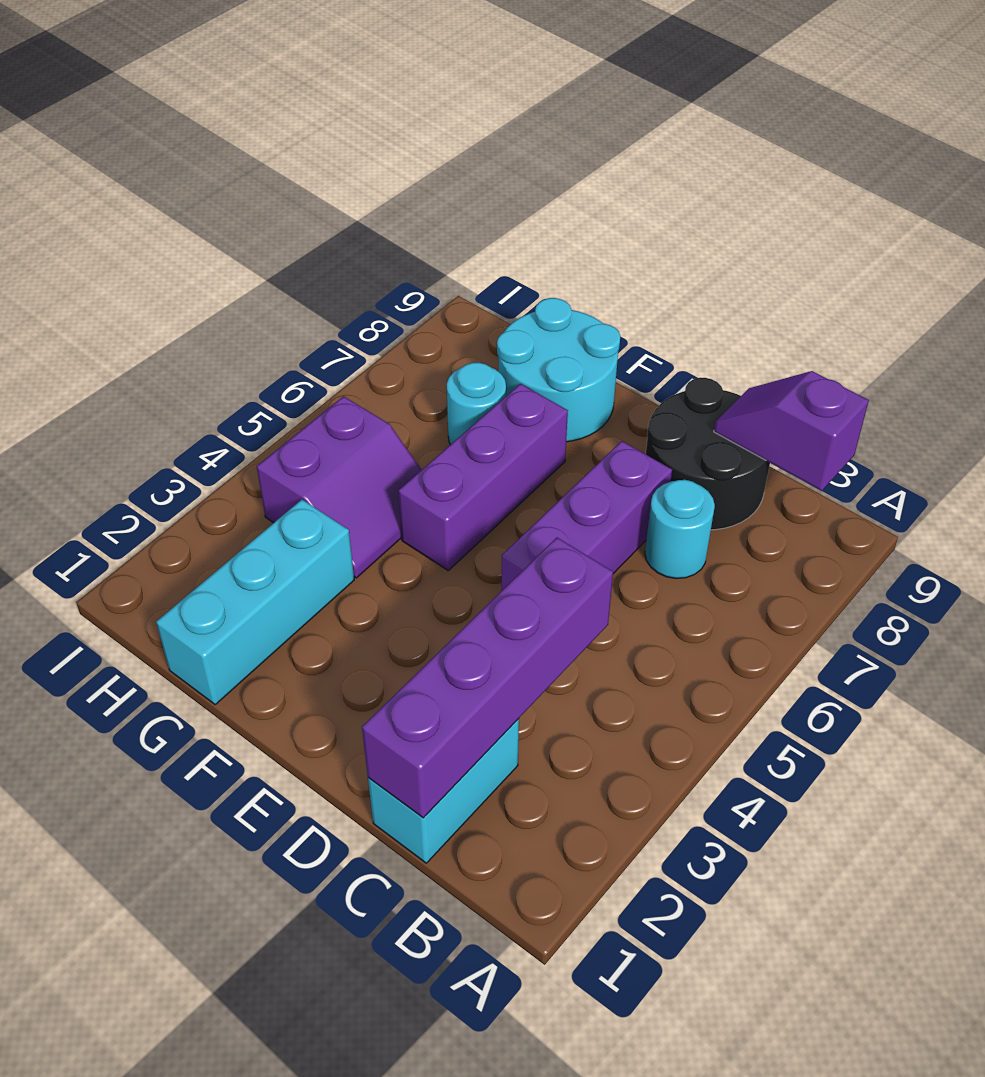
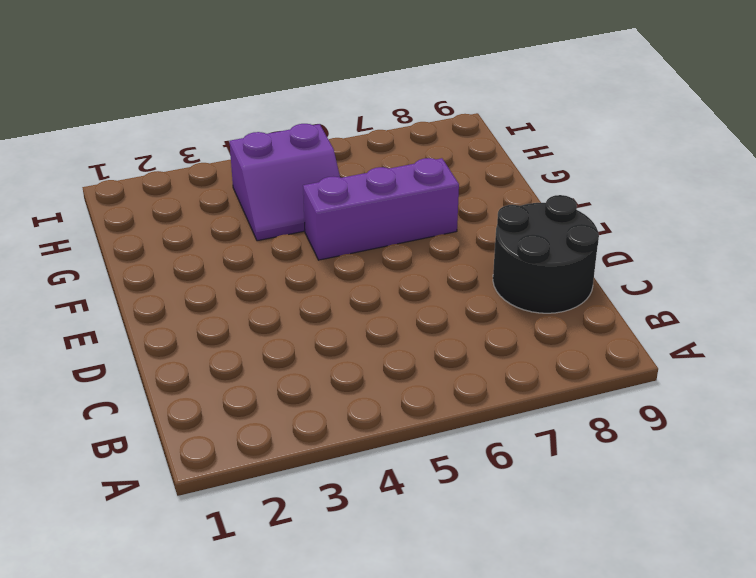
none -> cyan brick C1:C2 level 1
none -> cyan round brick C7 level 1

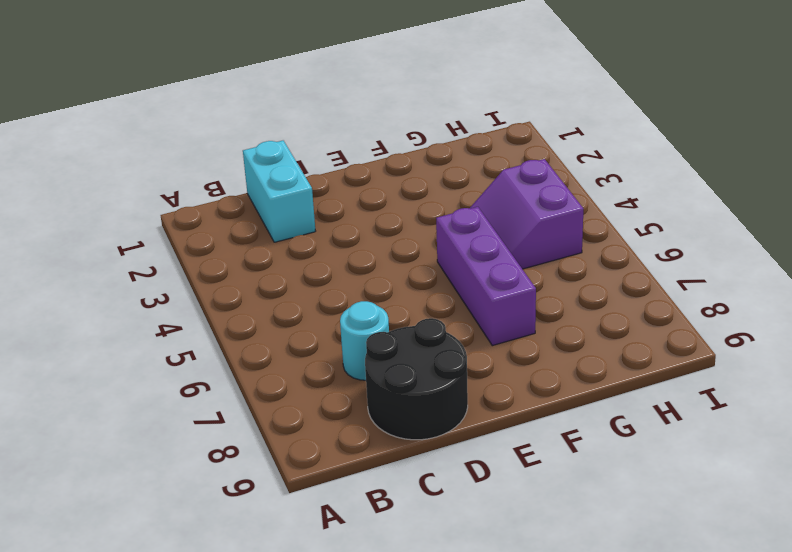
none -> purple brick D5:D7 level 1
none -> cyan round brick F8:G9 level 1

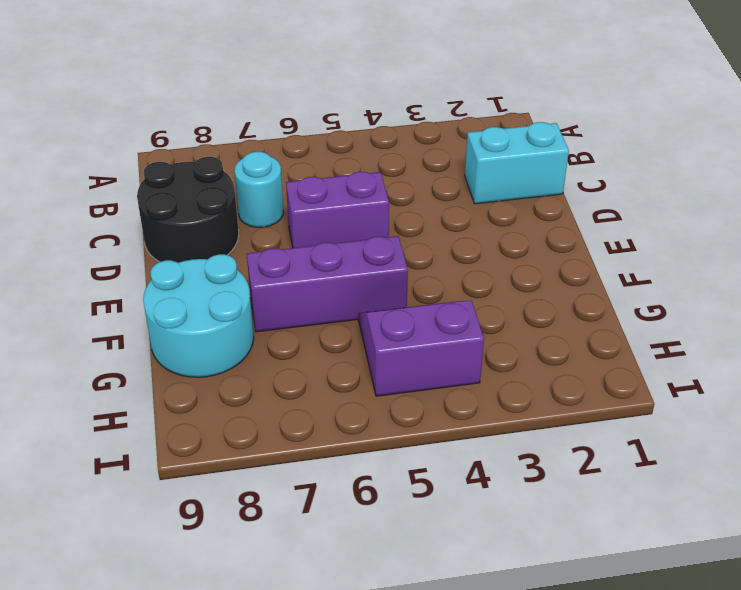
purple brick D5:D6 level 1 -> purple brick D5:D7 level 1
none -> cyan brick G1:G3 level 1
none -> cyan round brick G7 level 1

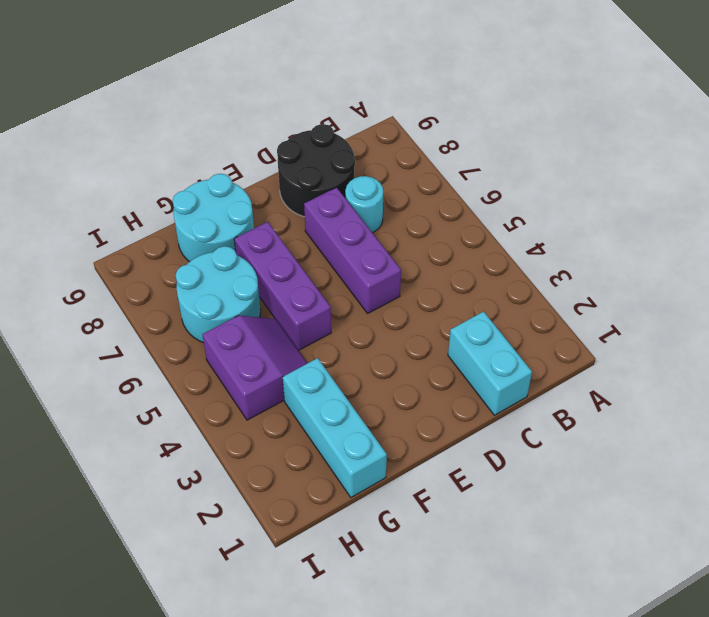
cyan round brick G6:H7 level 1 -> cyan round brick G7 level 1
none -> purple slope B9:C9 level 2 top B
none -> purple brick C1:C4 level 2

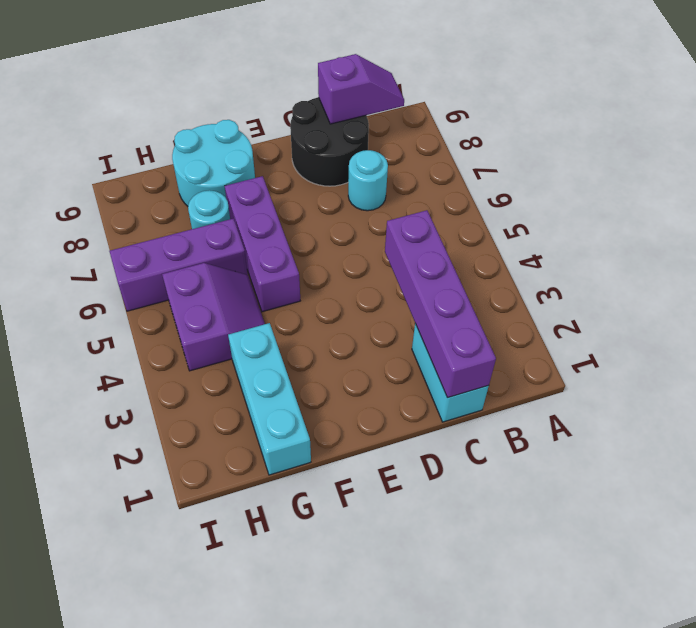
purple slope B9:C9 level 2 top C -> purple slope B9:C9 level 2 top B
purple brick G6:I6 level 1 -> purple brick D5:D7 level 1

